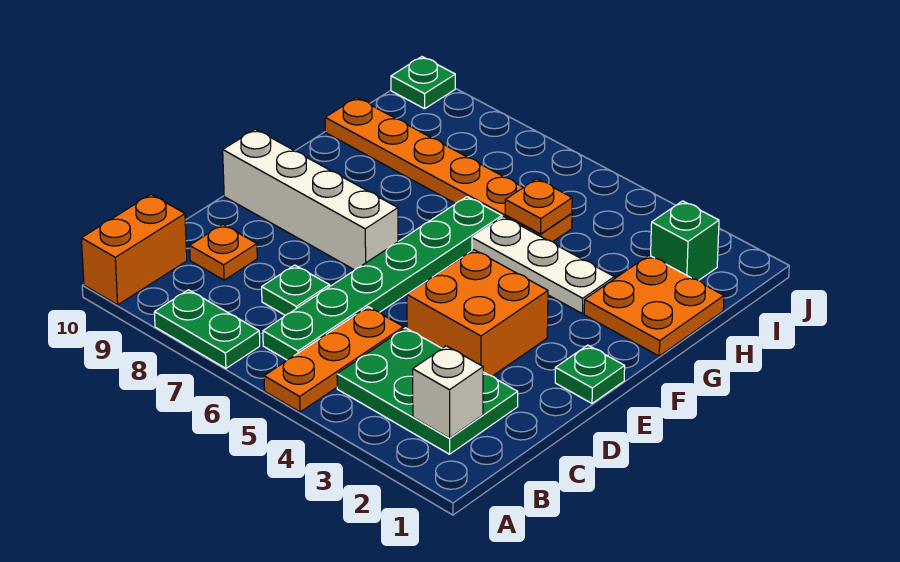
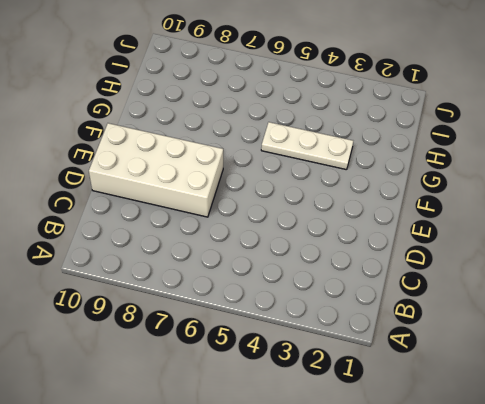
white brick D7:E10 level 1 -> white brick E7:E10 level 1
none -> orange plate A5:C5 level 1
none -> green plate A7:A8 level 1
none -> orange brick A10:B10 level 1

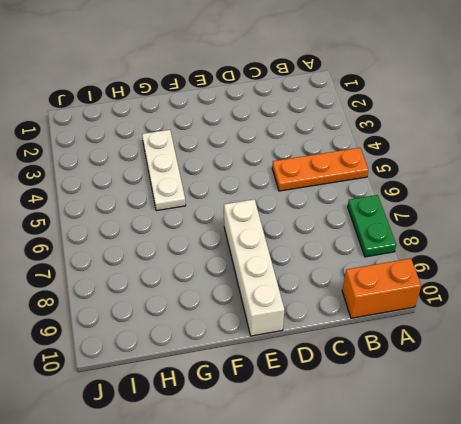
none -> green plate B2:C4 level 1
none -> green plate B6:G6 level 1
none -> green plate C7 level 1

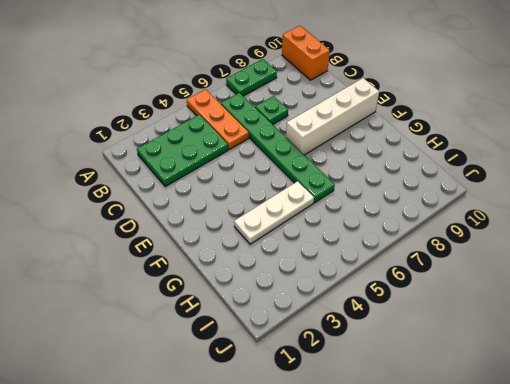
none -> orange plate C9 level 1
none -> orange brick D3:E4 level 1
none -> green plate E1 level 1

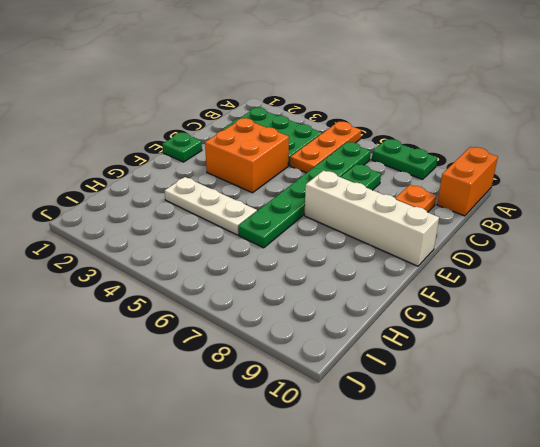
none -> orange plate G1:H2 level 1
none -> orange plate H5:H10 level 1
none -> green brick I2 level 1

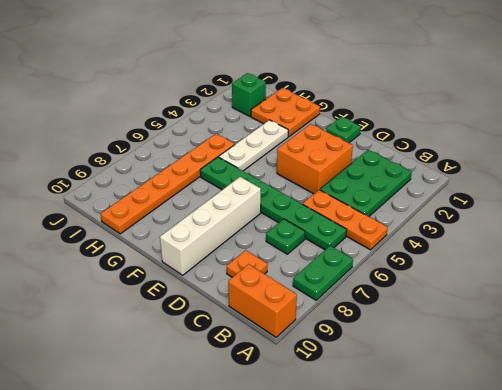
none -> green plate J10 level 1
none -> white brick B2 level 2
none -> orange plate H5 level 2

